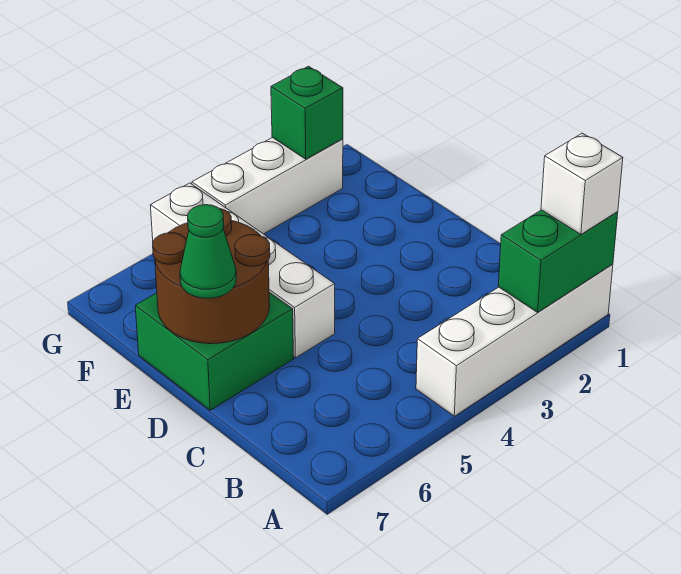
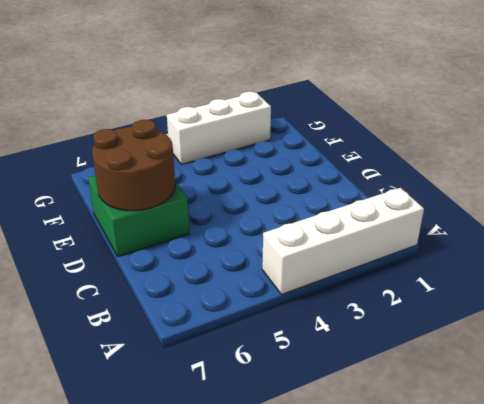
none -> white brick D5:G5 level 1
none -> green brick A1:A2 level 2

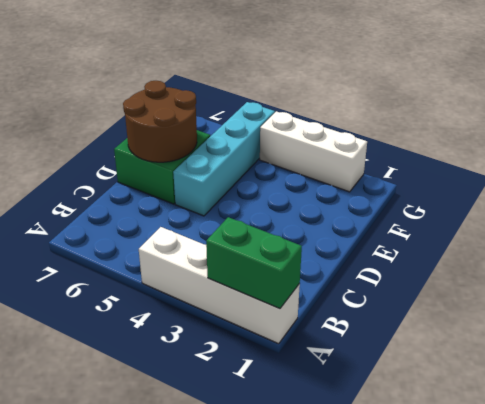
cyan brick D5:G5 level 1 -> white brick D5:G5 level 1
none -> green brick G2 level 2
none -> white brick A1 level 3

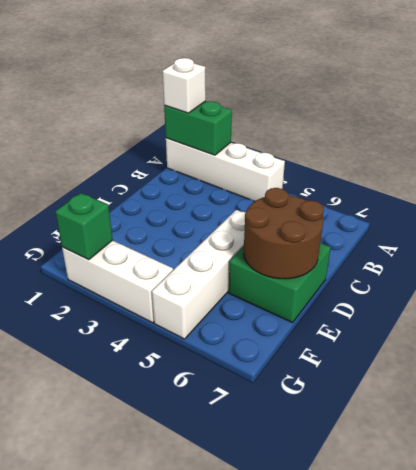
none -> green cone D7 level 3

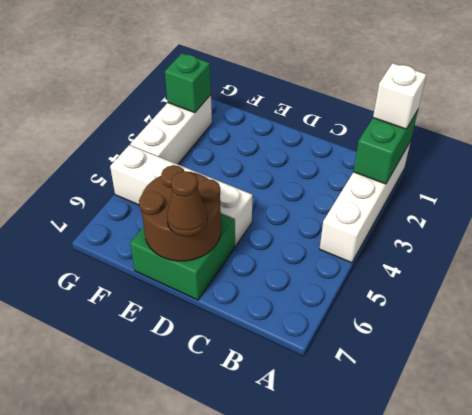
brown cone D7 level 3 -> green cone D7 level 3

